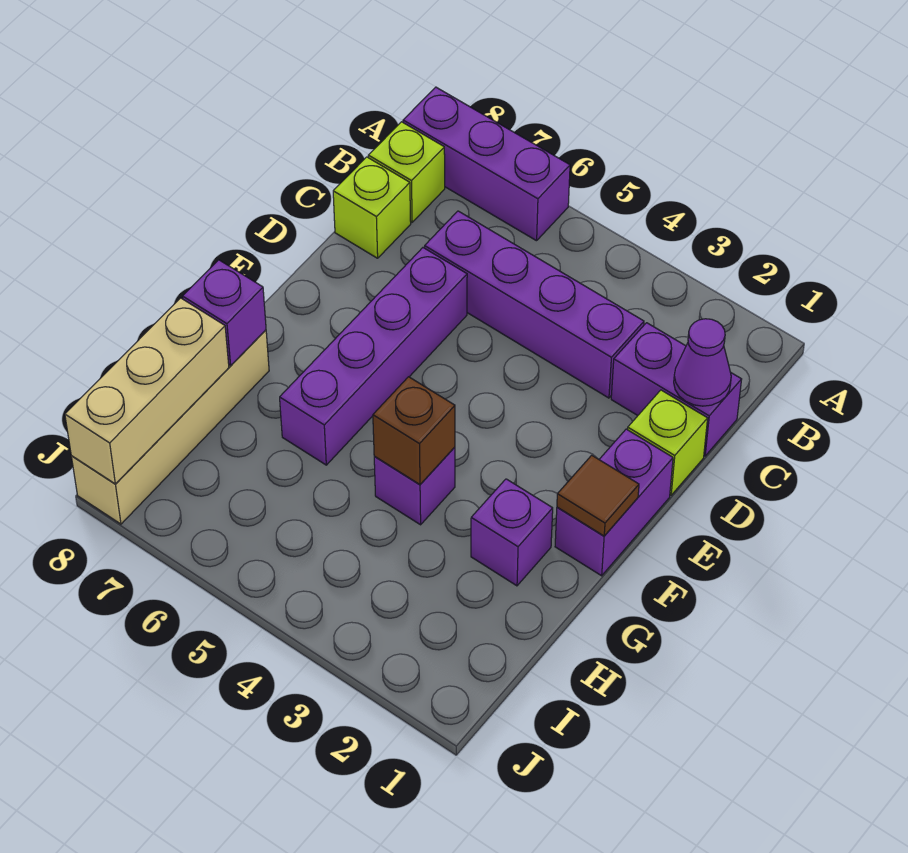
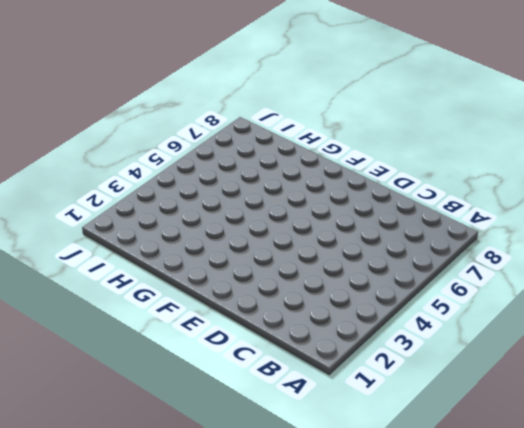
none -> purple brick A6:A8 level 1
none -> lime brick B8 level 1
none -> purple brick C1:C2 level 1

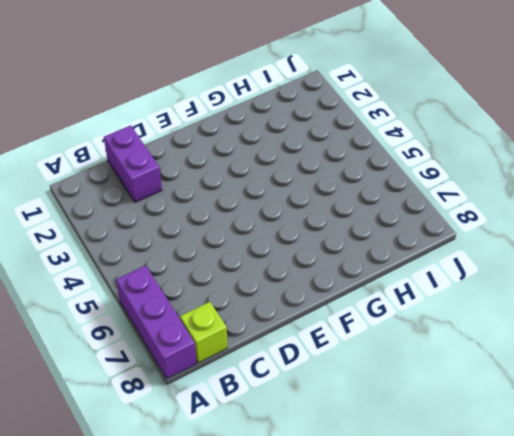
none -> purple brick C3:C6 level 1
none -> lime brick C8 level 1
none -> lime brick D1 level 1

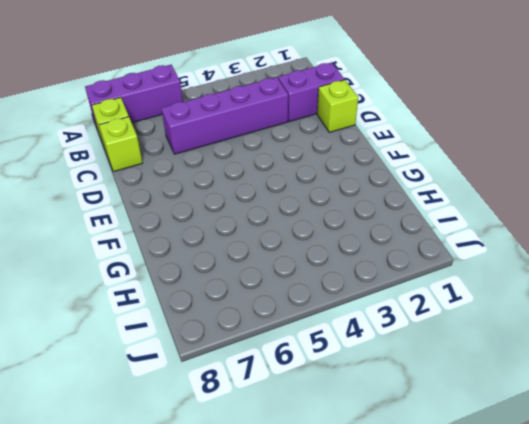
none -> purple brick D6:G6 level 1
none -> purple brick E1:F1 level 1
none -> purple brick G2 level 1

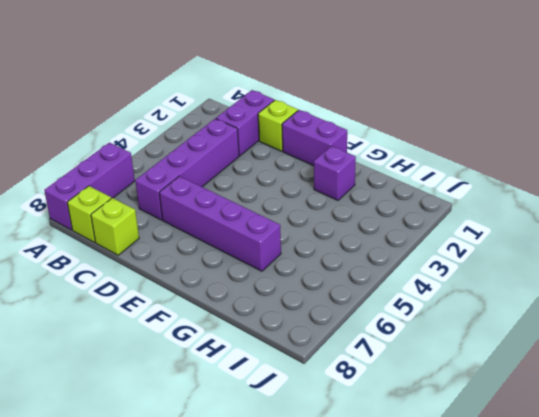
none -> purple brick G4 level 1
none -> tan brick G8:J8 level 1
none -> purple cone C1 level 2

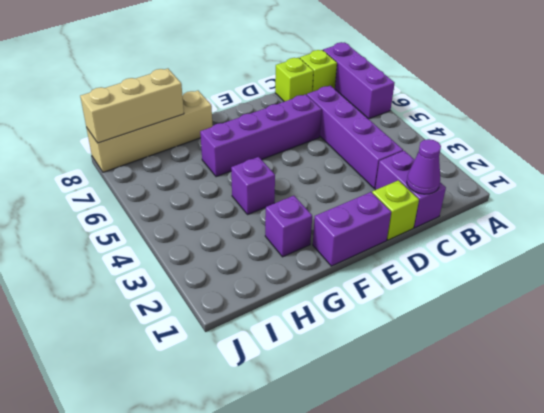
none -> brown tile F1 level 2
none -> brown brick G4 level 2
none -> purple brick G8 level 2

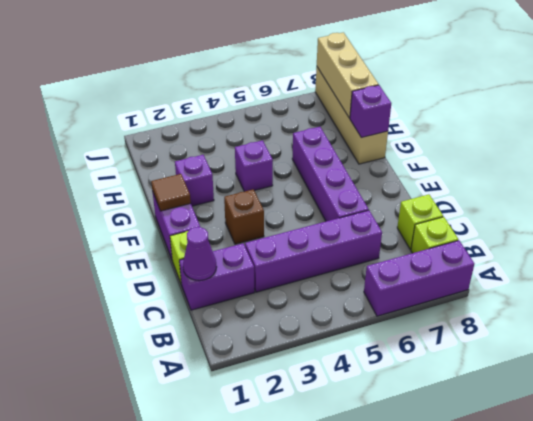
brown brick E3 level 1 -> brown brick G4 level 2

